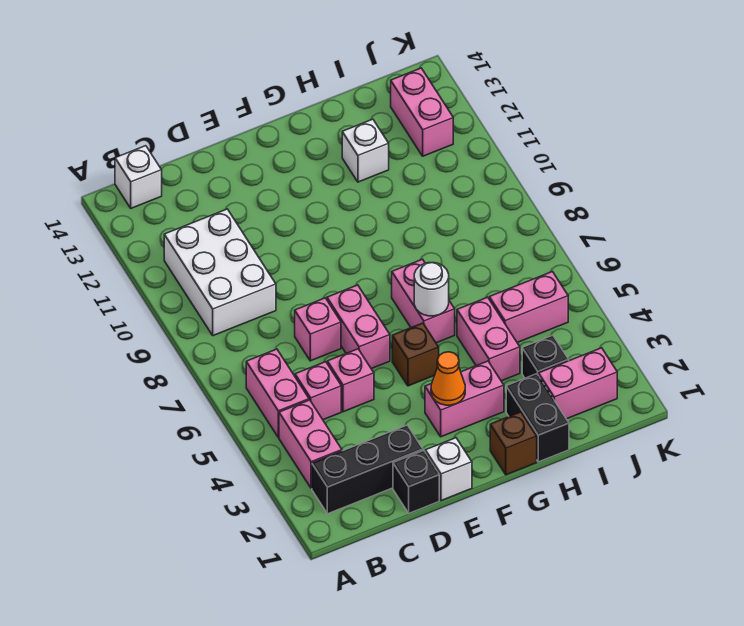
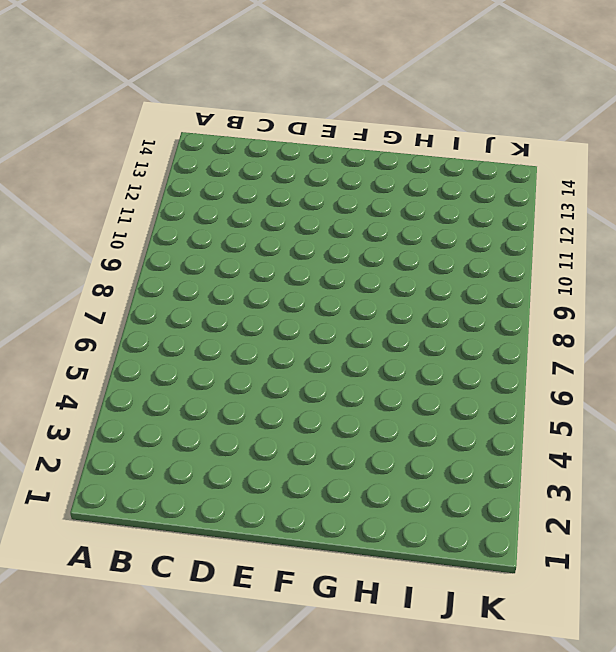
none -> black brick B2:D2 level 1
none -> pink brick B3:B4 level 1
none -> pink brick B5:B6 level 1

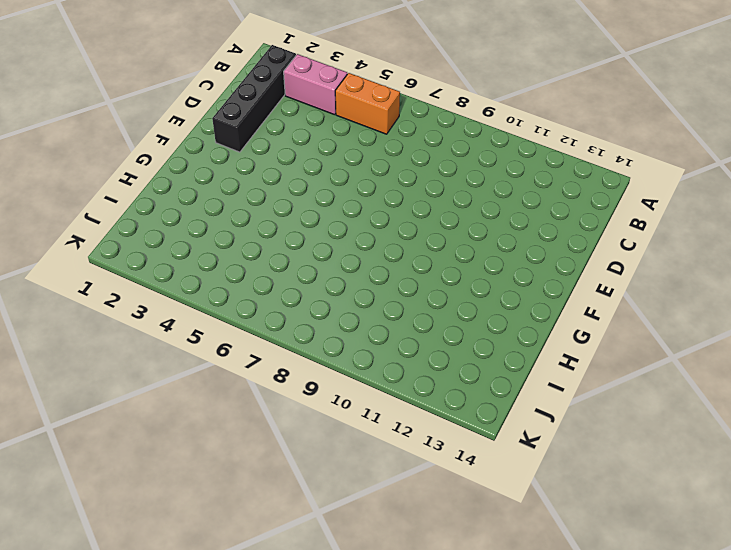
black brick B2:E2 level 1 -> black brick B2:D2 level 1
orange brick B5:B6 level 1 -> pink brick B5:B6 level 1
none -> white brick B9:C11 level 1
none -> white brick B14 level 1
none -> pink brick C5 level 1

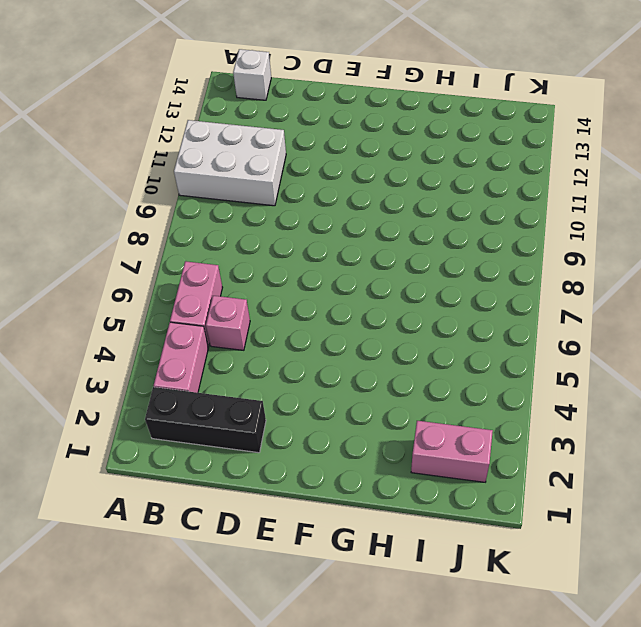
white brick A10:C11 level 1 -> white brick B9:C11 level 1
none -> black brick D1 level 1
none -> pink brick D5 level 1
none -> pink brick D7 level 1

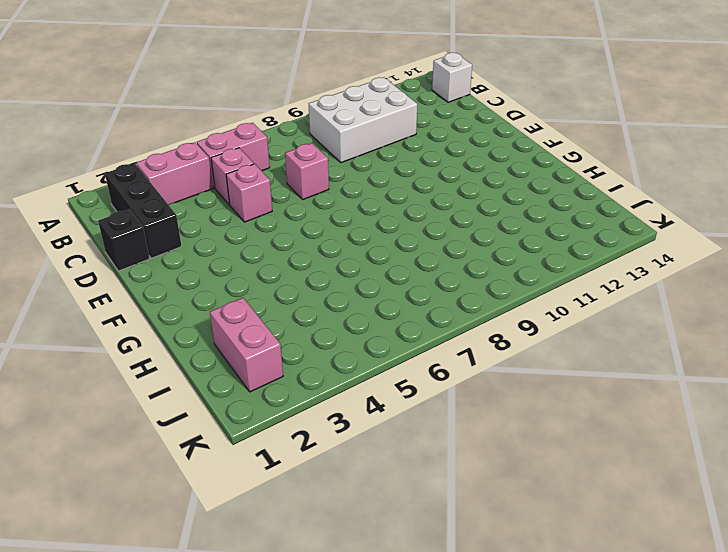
none -> white brick E1 level 1
none -> pink brick E6:E7 level 1
none -> pink brick F3:G3 level 1

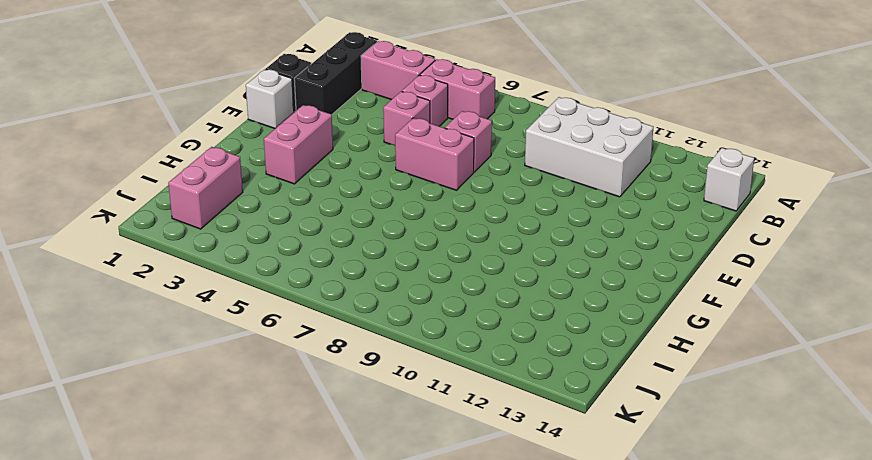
none -> brown brick F5 level 1
none -> brown brick G1 level 1
none -> pink brick G6:G7 level 1

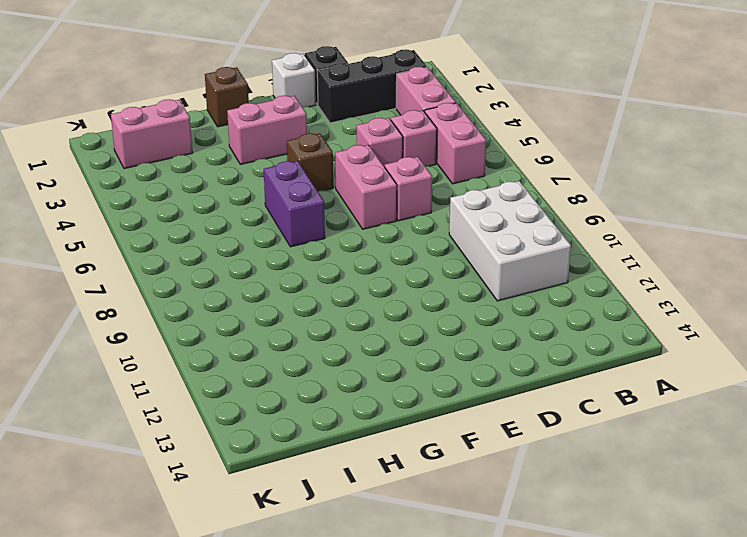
purple brick G6:G7 level 1 -> pink brick G6:G7 level 1
none -> white brick B14 level 1
none -> black brick H1:H2 level 1
none -> pink brick H4:H5 level 1

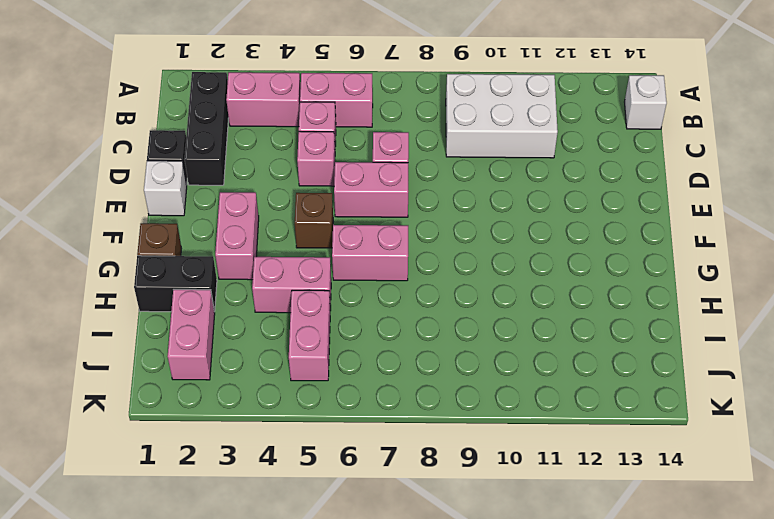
none -> white brick H12 level 1
none -> black brick I3 level 1
none -> pink brick J12:J13 level 1

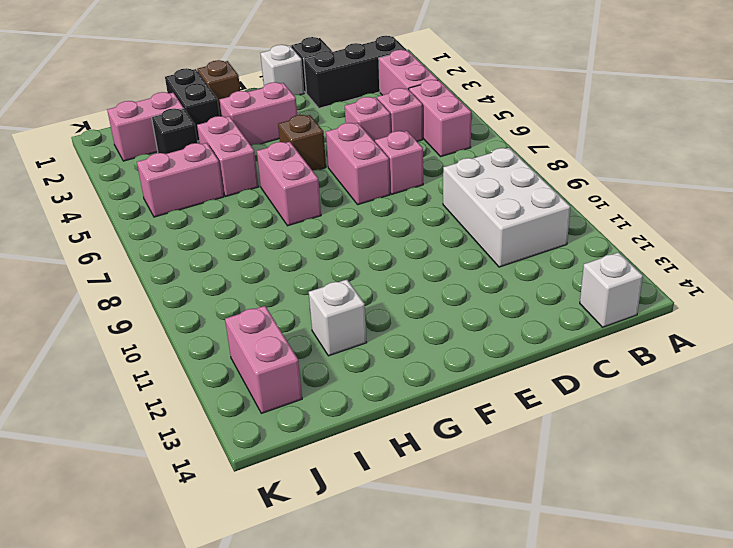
none -> orange cone F3 level 2
none -> white round brick G6 level 2

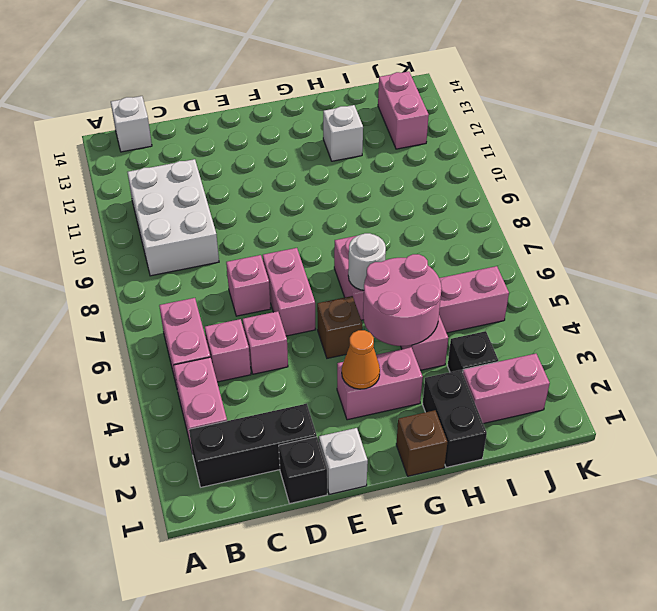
pink round brick G4:H5 level 2 -> none

